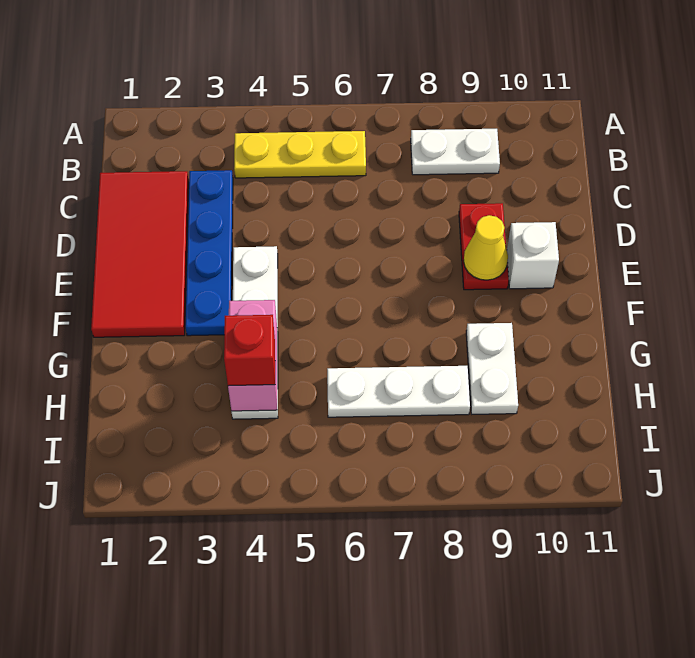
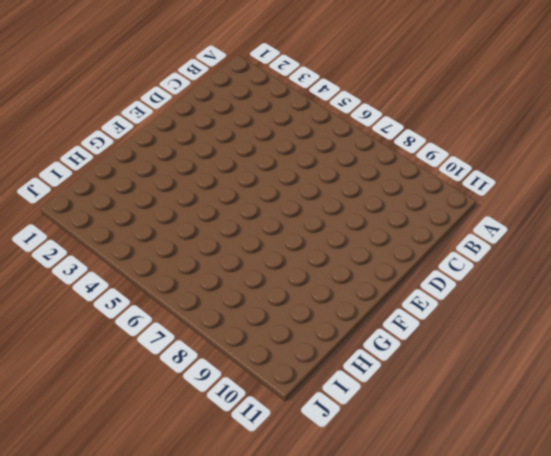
none -> yellow plate B4:B6 level 1
none -> white plate B8:B9 level 1
none -> red tile C1:F2 level 1

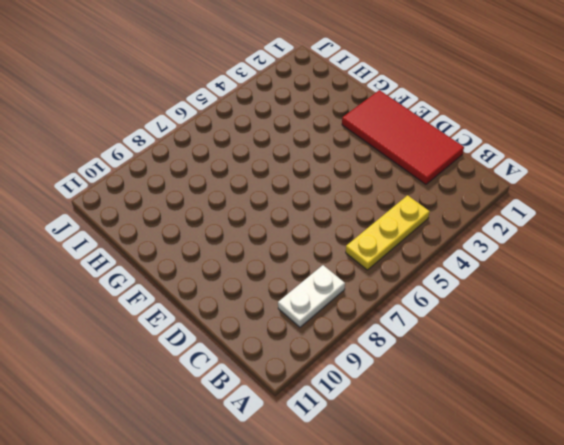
none -> blue plate C3:F3 level 1
none -> red plate D9:E9 level 1
none -> white plate E4:H4 level 1

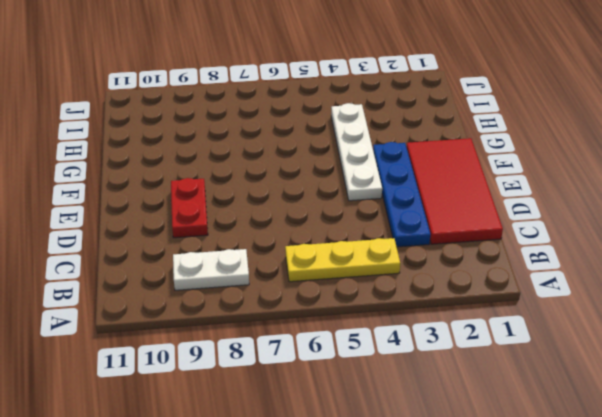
none -> white brick E10 level 1
none -> white plate G9:H9 level 1
none -> white plate H6:H8 level 1

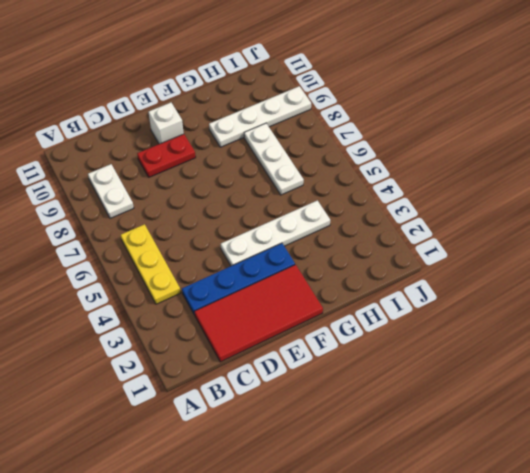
white plate G9:J9 level 1 -> white plate G9:H9 level 1
none -> yellow cone E9 level 2
none -> pink brick G4:H4 level 2
none -> red brick H4 level 3

